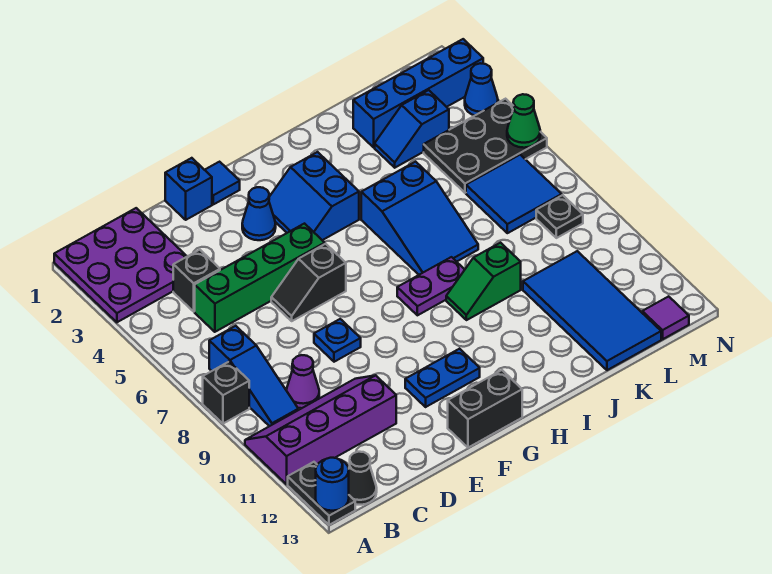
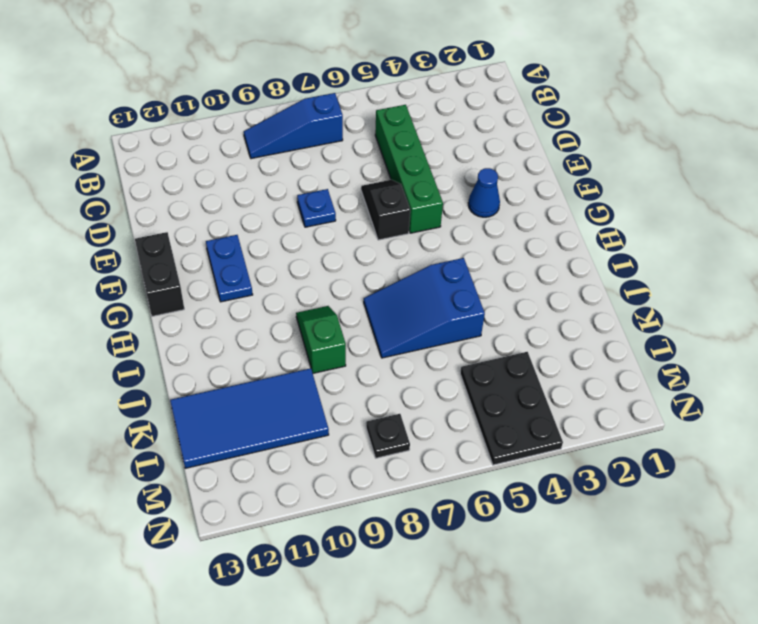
none -> purple plate A1:C3 level 1
none -> black brick A8 level 1
none -> purple slope A10:D11 level 1 top 11
none -> black plate A12:A13 level 1

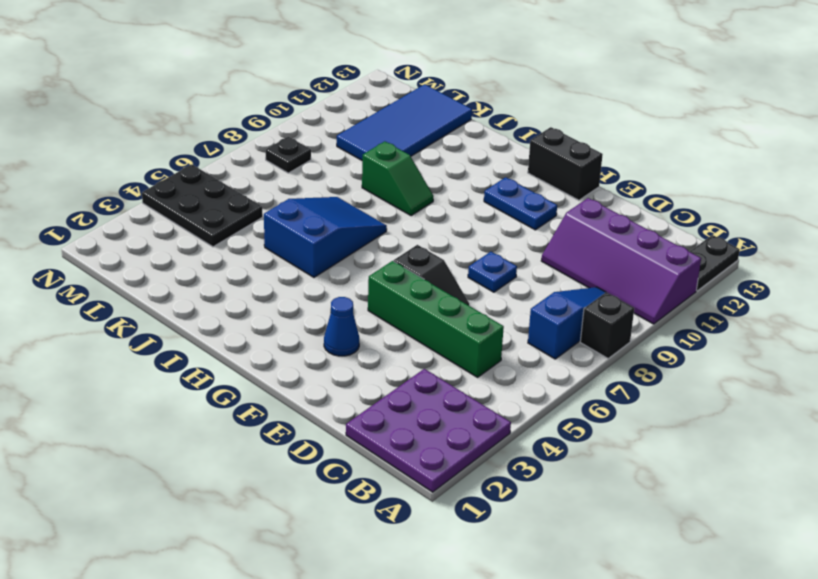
none -> black cone B13 level 1
none -> black brick C4 level 1
none -> purple cone C9 level 1
none -> blue brick E1 level 1

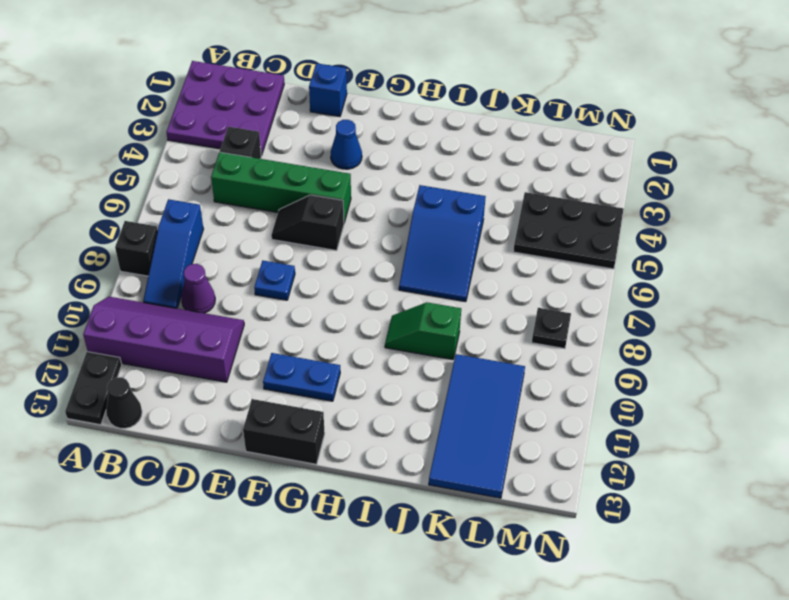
none -> blue tile F1 level 1
none -> blue slope G3:H4 level 1 top H
none -> purple plate H8:I8 level 1
none -> blue brick K2:N2 level 1

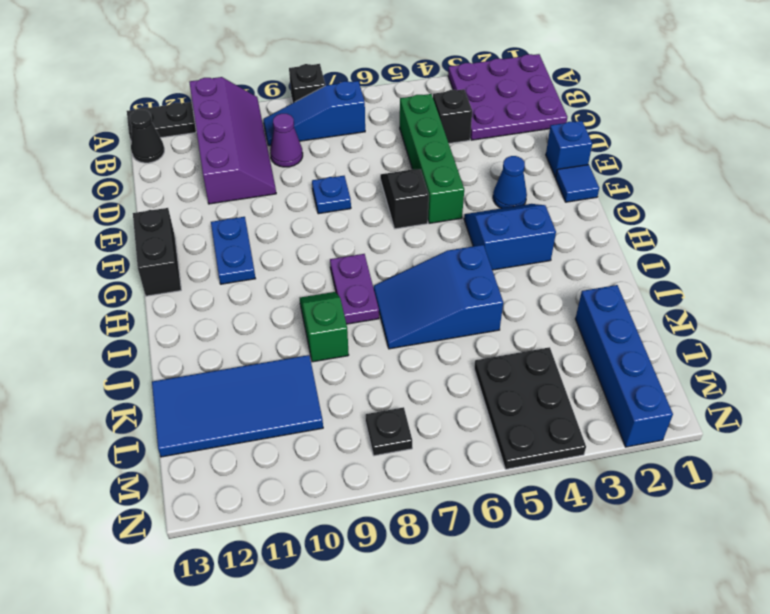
none -> blue slope K3:L3 level 1 top L
none -> blue tile L6:M7 level 1
none -> purple tile M13 level 1
none -> blue cone N3 level 1

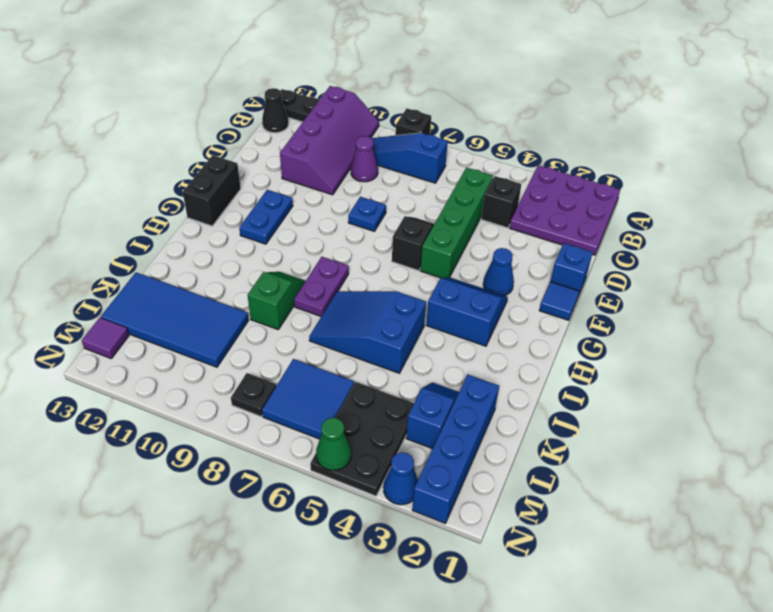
none -> blue round brick A13 level 2

